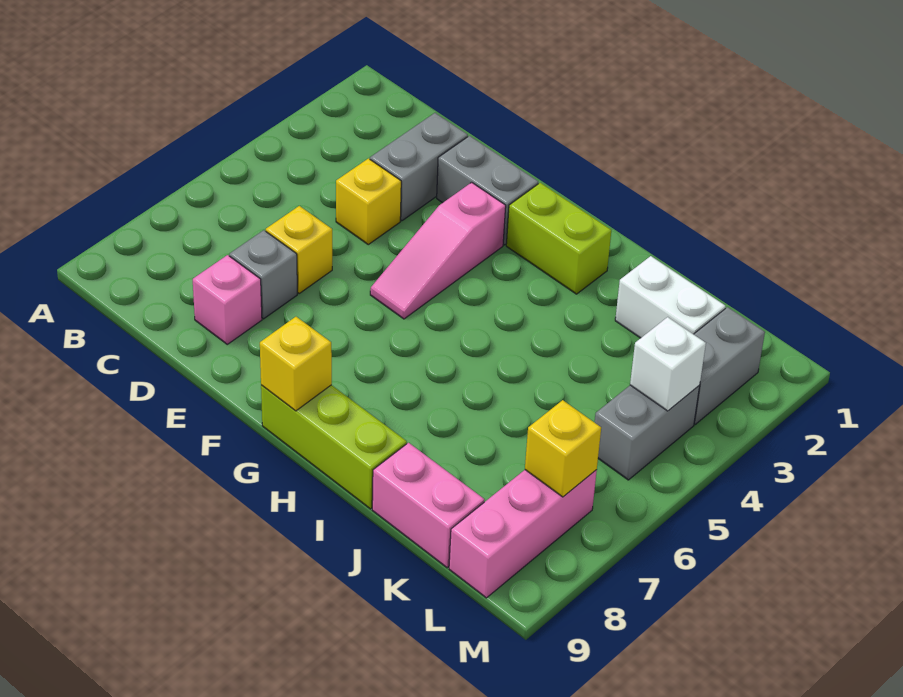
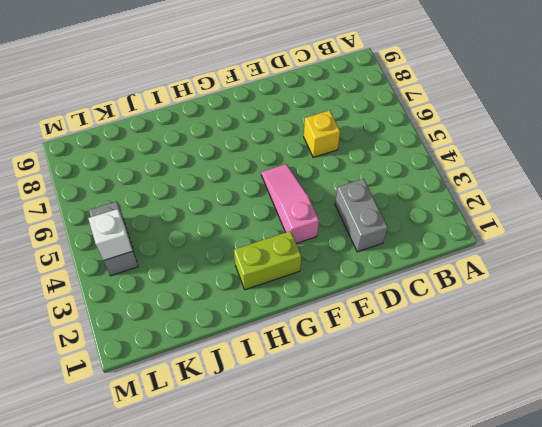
none -> yellow brick D4 level 1
none -> grey brick D7 level 1
none -> pink brick D8 level 1

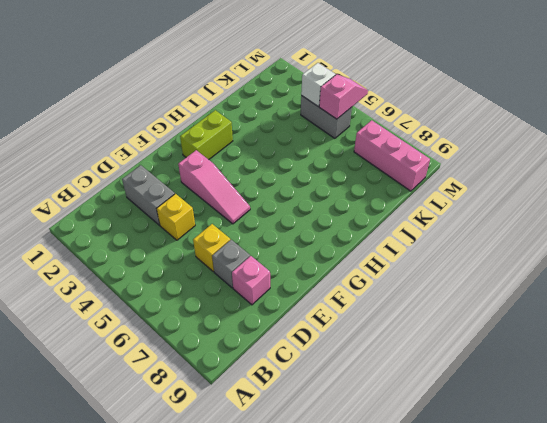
pink slope L5:M5 level 2 top L -> none
none -> grey brick E2:F2 level 1
none -> lime brick G9:I9 level 1
none -> white brick J2:K2 level 1

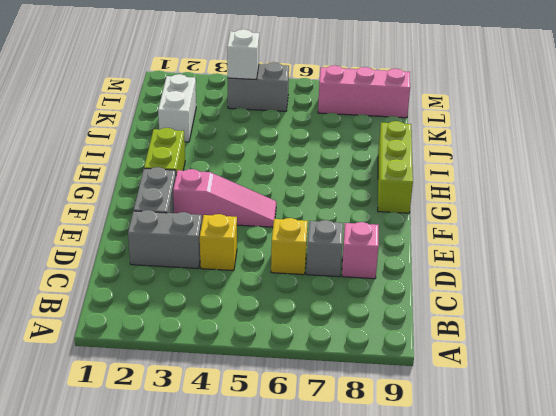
none -> pink brick J9:K9 level 1
none -> grey brick L2:L3 level 1
none -> yellow brick G9 level 2

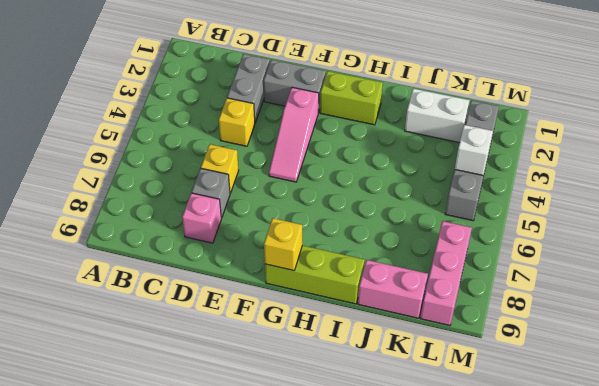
none -> yellow brick L7 level 2

